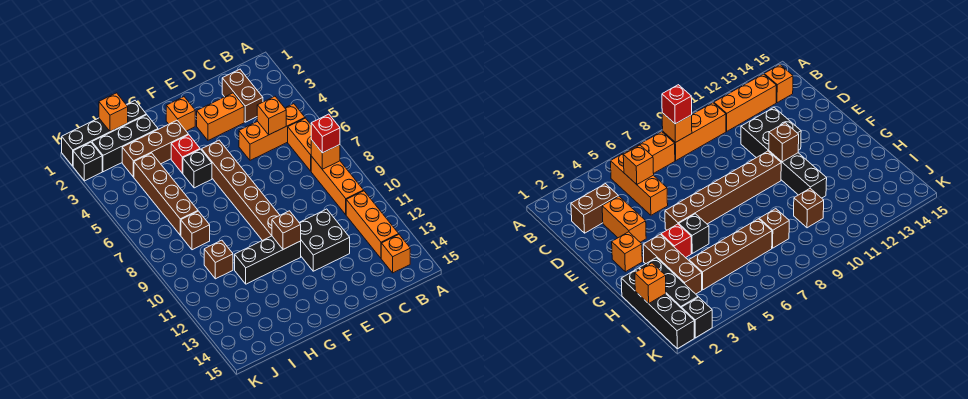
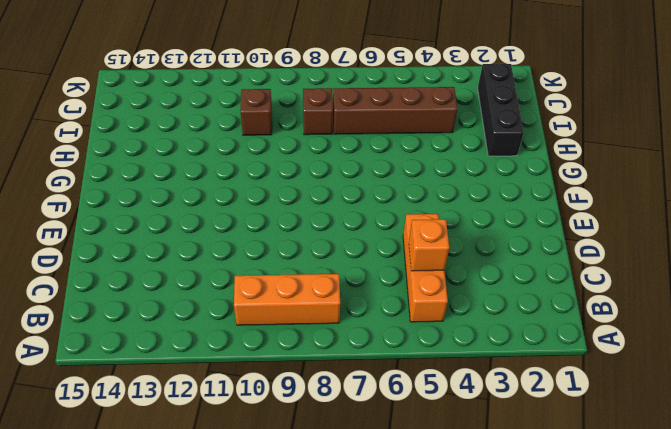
none -> orange brick B6:B7 level 1
none -> orange brick B11:B13 level 1
none -> orange brick B14 level 1

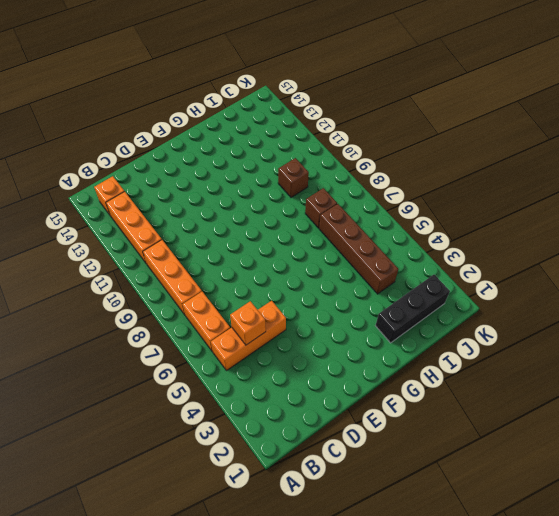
none -> brown brick C2:C3 level 1
none -> orange brick D3:E3 level 1
none -> black brick D11:E12 level 1

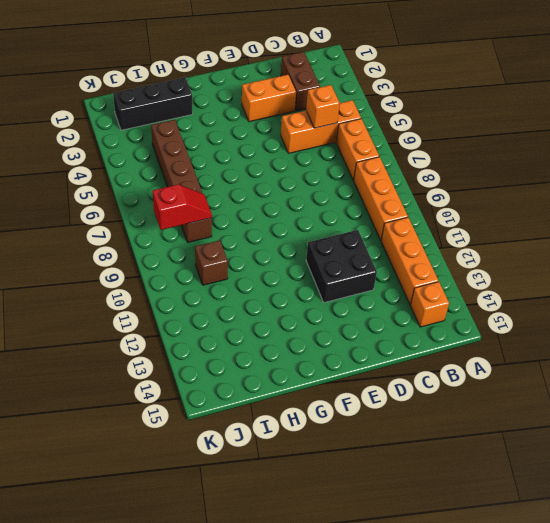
red slope I8:J8 level 2 top J -> none
none -> orange brick F2 level 1
none -> brown brick F5:F10 level 1
none -> black brick F11:H11 level 1

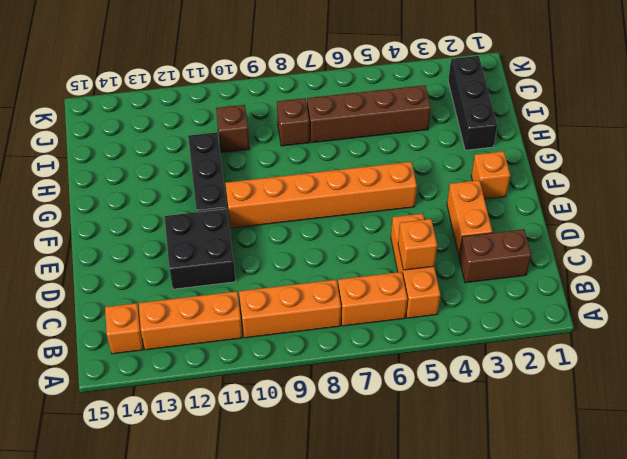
orange brick F5:F10 level 1 -> brown brick F5:F10 level 1
none -> brown brick G3:I3 level 1
none -> red brick G4 level 1
none -> black brick G5 level 1

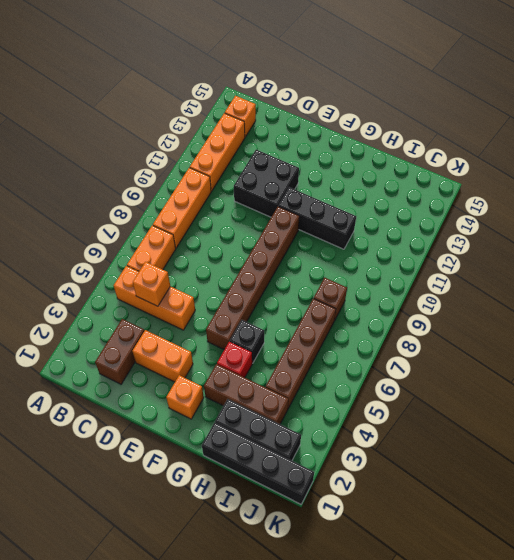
none -> brown brick I10 level 1
none -> black brick K2 level 1
none -> orange brick B8 level 2

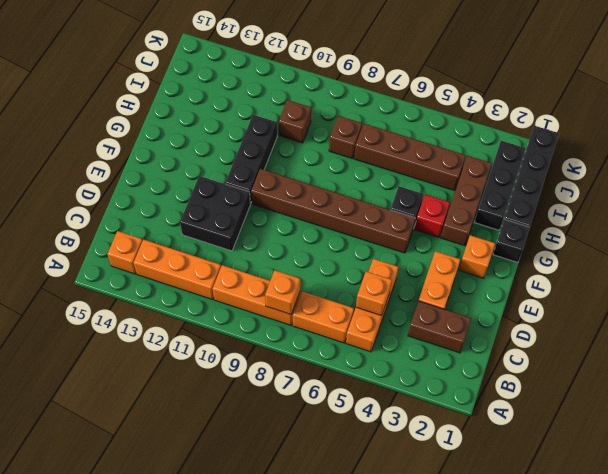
black brick G1 level 1 -> black brick K2 level 1
none -> brown brick F11 level 2
none -> orange brick I1 level 2
none -> red brick B8 level 3

